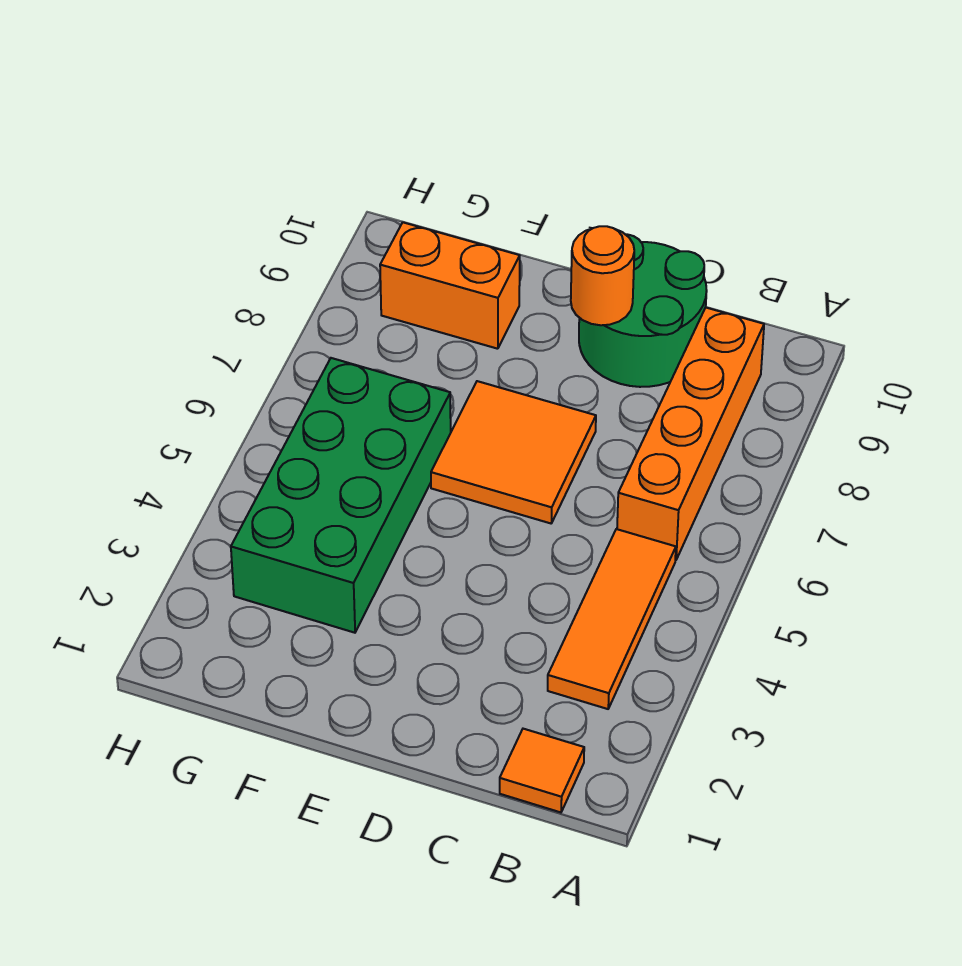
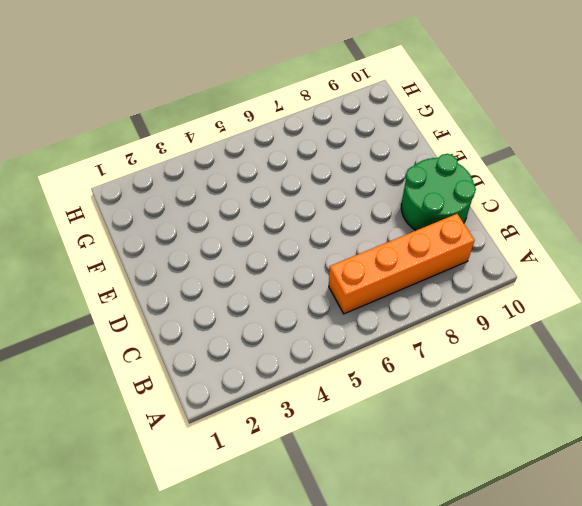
none -> orange tile B1 level 1
none -> orange tile B3:B5 level 1

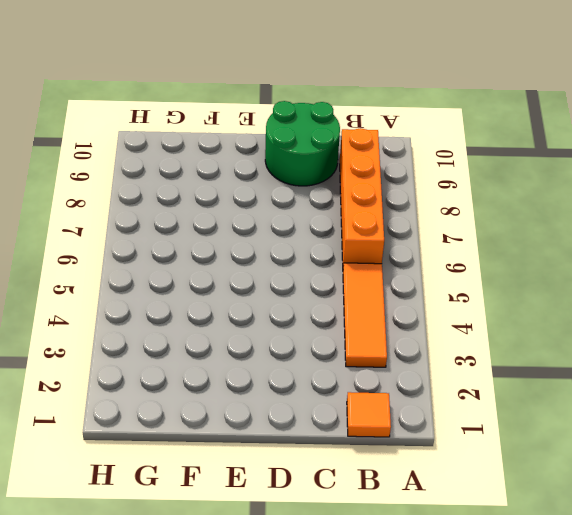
none -> orange tile D6:E7 level 1
none -> green brick F3:G6 level 1

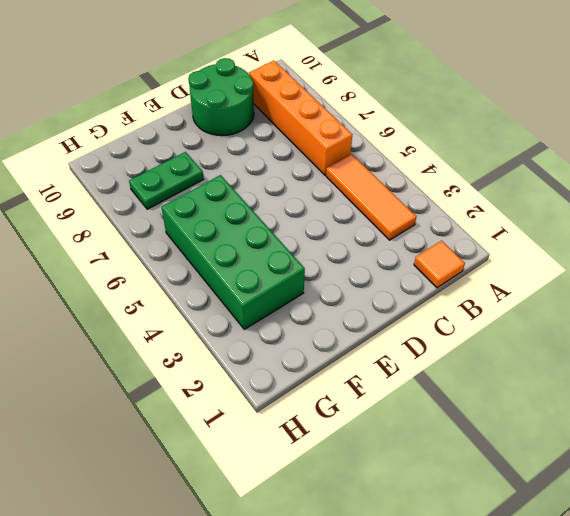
green plate F8:G8 level 1 -> none
none -> orange tile D6:E7 level 1
none -> orange brick F9:G9 level 1

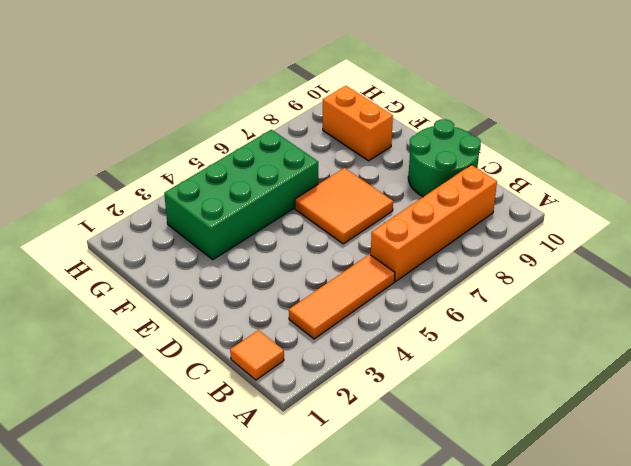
none -> orange round brick D9 level 2

